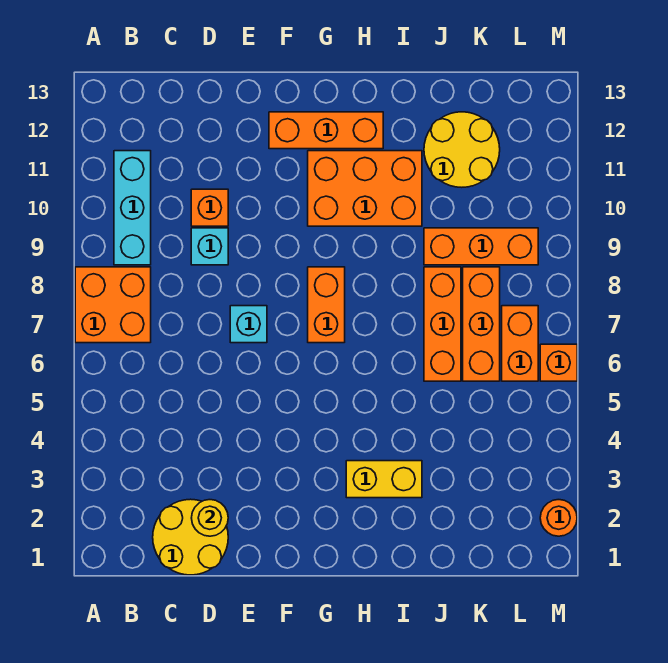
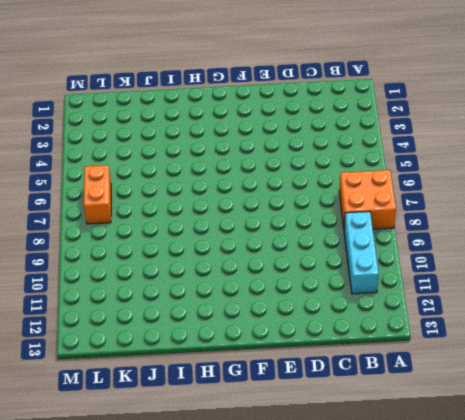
none -> yellow round brick C1:D2 level 1
none -> cyan brick D9 level 1
none -> orange brick D10 level 1

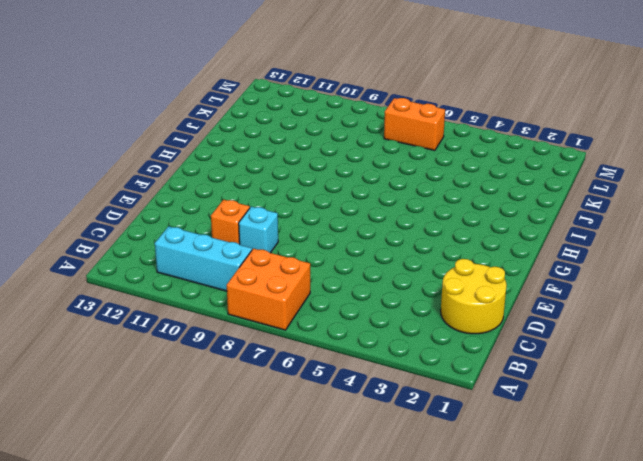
none -> cyan brick E7 level 1
none -> orange brick F12:H12 level 1
none -> orange brick G7:G8 level 1

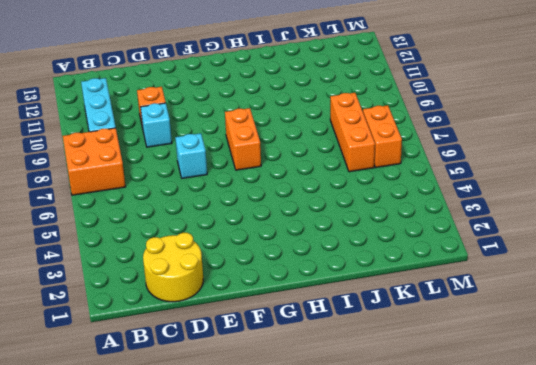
none -> orange brick F12:H12 level 1
none -> orange brick G10:I11 level 1
none -> yellow brick H3:I3 level 1

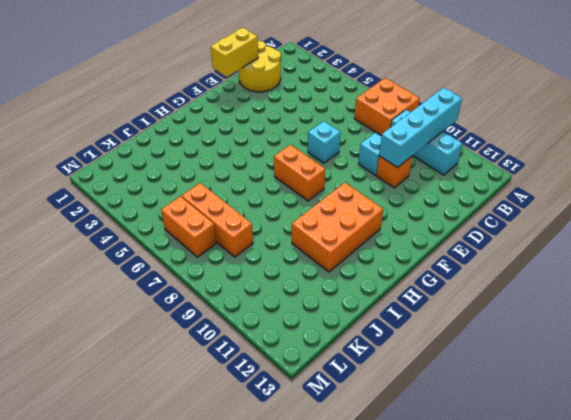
cyan brick A10:D10 level 2 -> none
yellow brick D1:E1 level 2 -> yellow brick H3:I3 level 1
none -> orange brick F12:H12 level 1
none -> orange brick J6:J8 level 1
none -> orange brick J9:L9 level 1

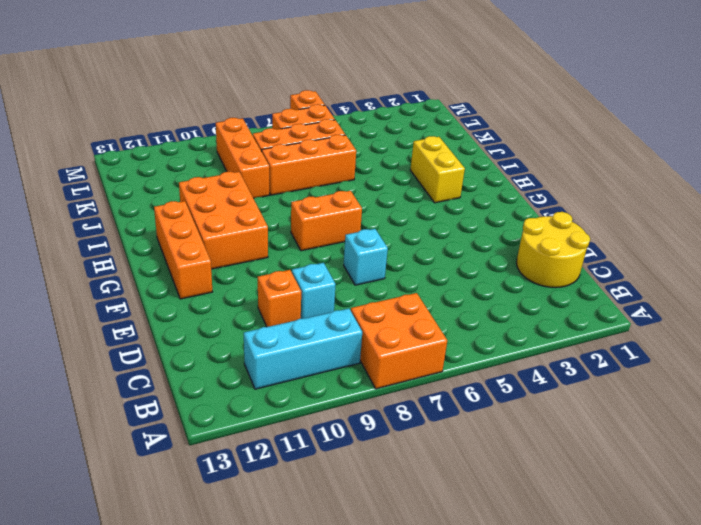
none -> yellow round brick J11:K12 level 1
none -> orange round brick M2 level 1
none -> yellow round brick D2 level 2

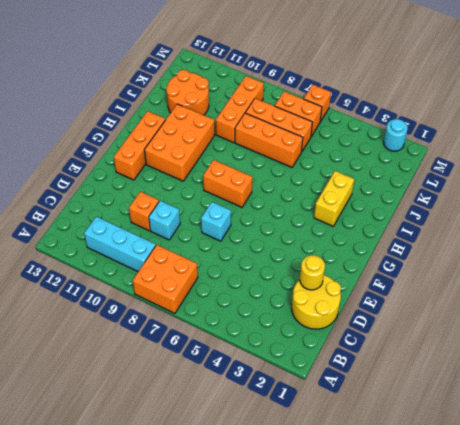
orange round brick J11:K12 level 1 -> yellow round brick J11:K12 level 1
cyan round brick M2 level 1 -> orange round brick M2 level 1

